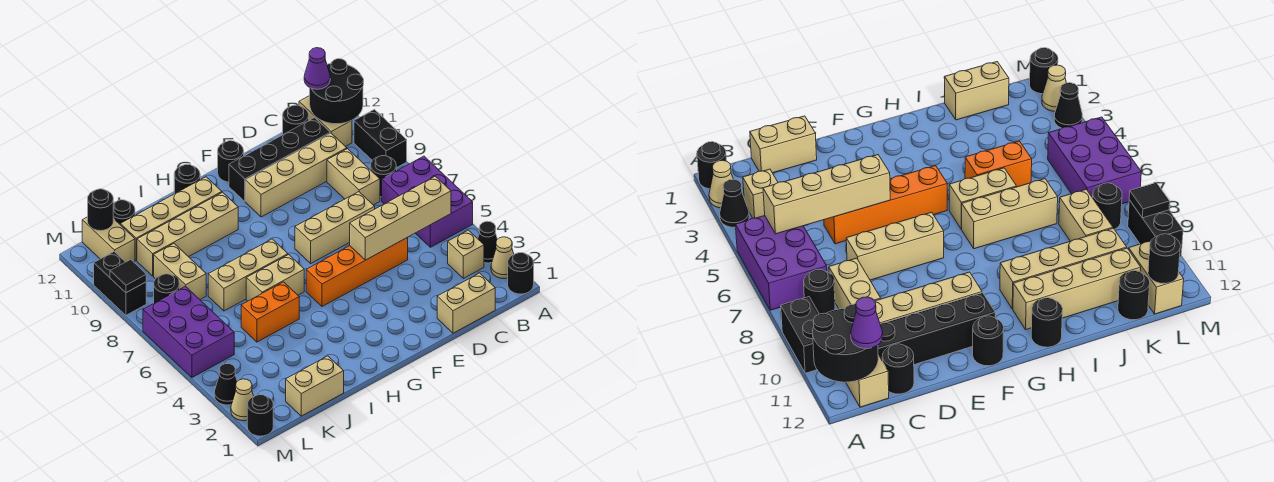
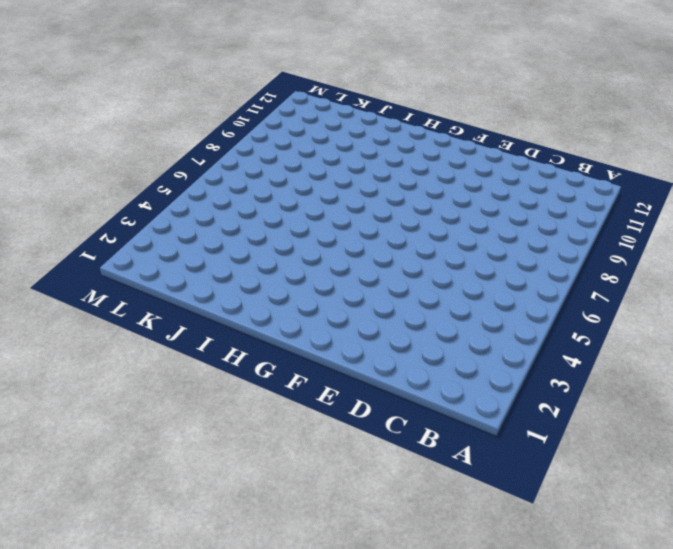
none -> black round brick A1 level 1
none -> tan cone A2 level 1
none -> black cone A3 level 1
none -> purple brick A5:B7 level 1

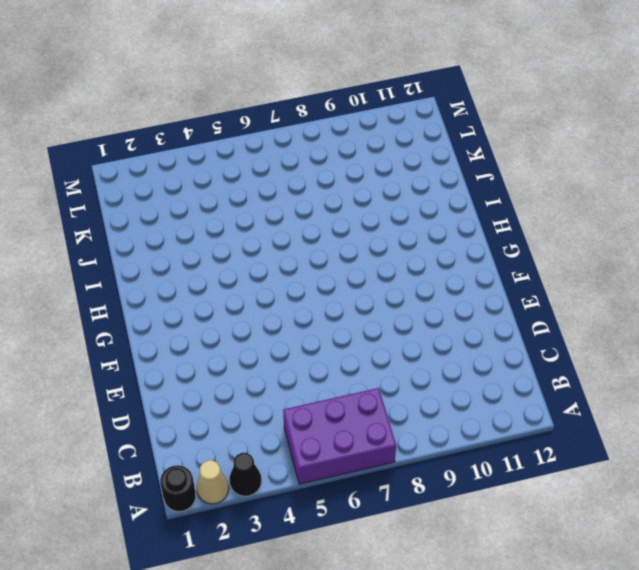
none -> black brick A9:A10 level 1
none -> tan brick B3 level 1
none -> black round brick B8 level 1
none -> tan brick B11:B12 level 1

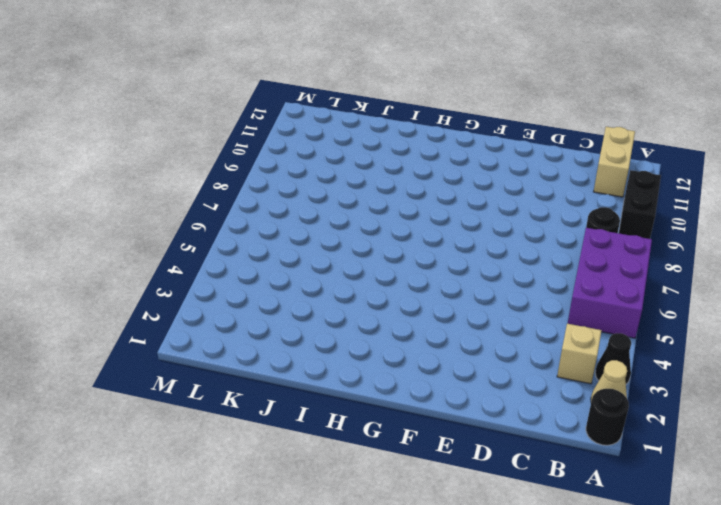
none -> tan brick C1:D1 level 1
none -> tan brick C8:C9 level 1
none -> tan brick C10:F10 level 1
none -> black brick C11:F11 level 1

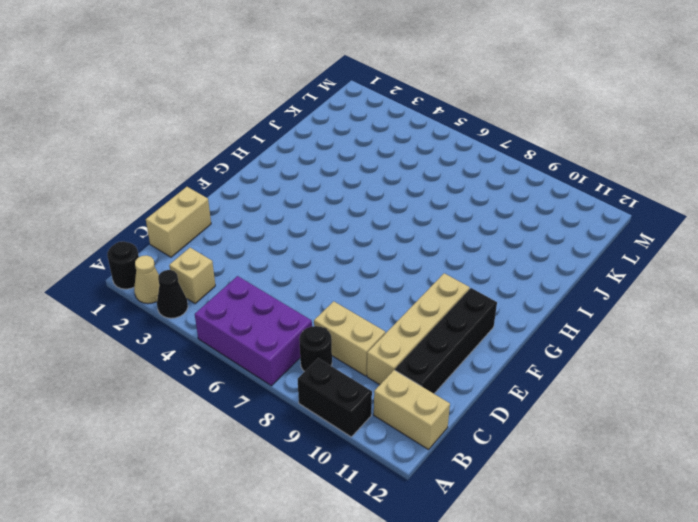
none -> black round brick C12 level 1
none -> orange brick D5:G5 level 1
none -> tan brick D7:F7 level 1
none -> black round brick F12 level 1

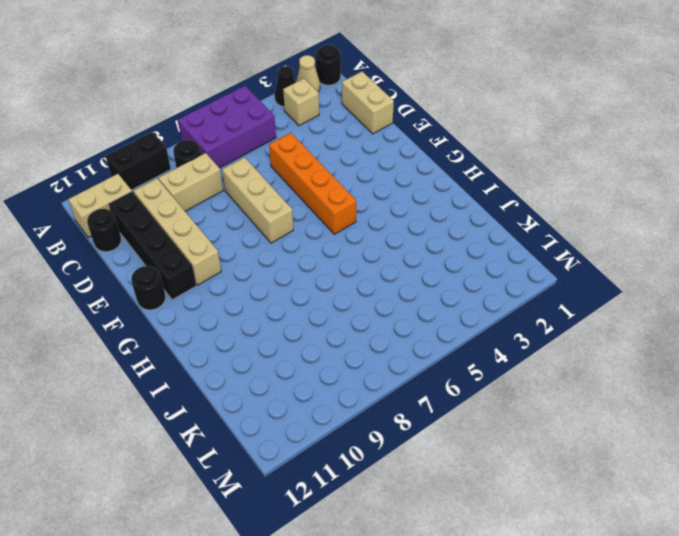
none -> tan brick H6:I6 level 1
none -> tan brick H7:J7 level 1
none -> tan brick H10:K10 level 1
none -> tan brick H11:K11 level 1

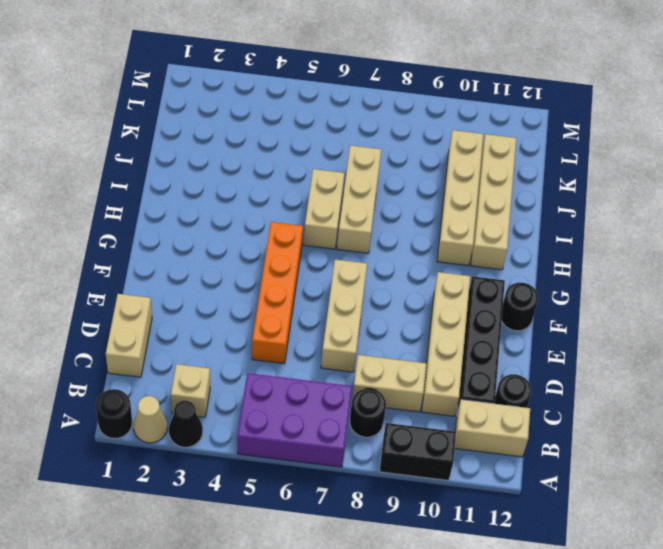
none -> black round brick H12 level 1
none -> orange brick I5:J5 level 1
none -> tan brick J1:K1 level 1
none -> tan brick K8:K9 level 1

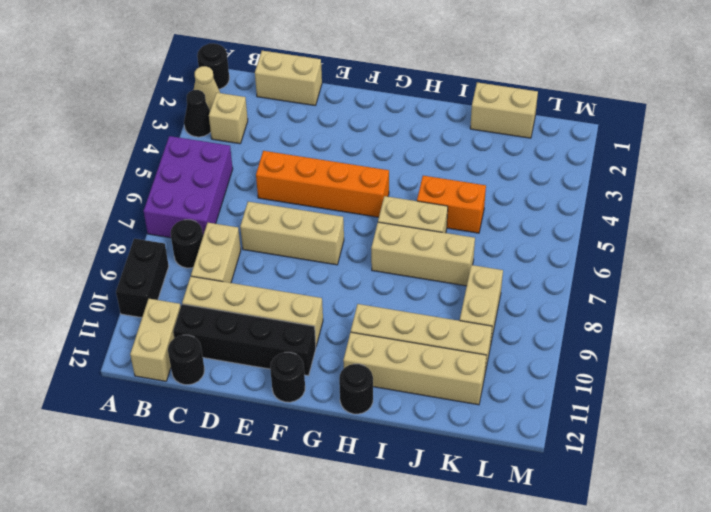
none -> black round brick K12 level 1
none -> purple brick L5:M7 level 1
none -> black round brick L8 level 1
none -> tan brick L11:L12 level 1

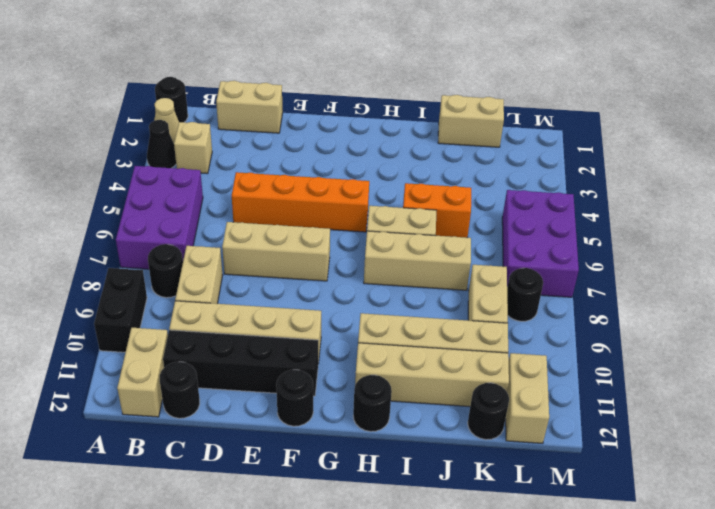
none -> black round brick M1 level 1
none -> tan cone M2 level 1
none -> black cone M3 level 1
none -> black brick M9:M10 level 1

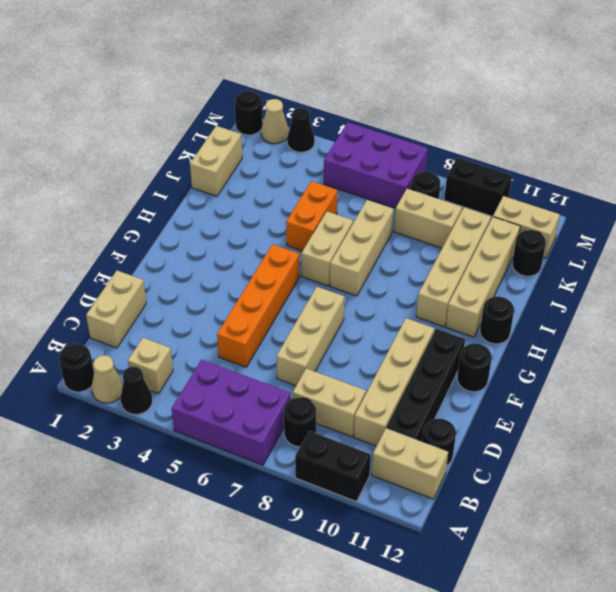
none -> black round brick A11:B12 level 2
none -> tan brick B5:E5 level 2
none -> black round brick L12 level 2
none -> black tile M9 level 2

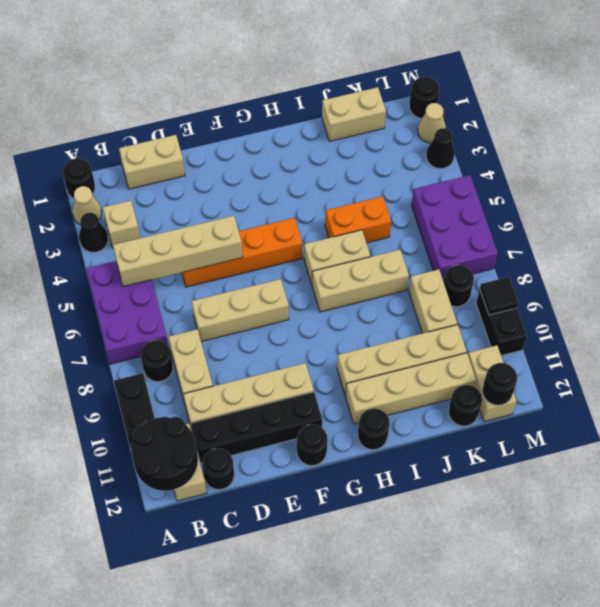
none -> purple cone B12 level 3

